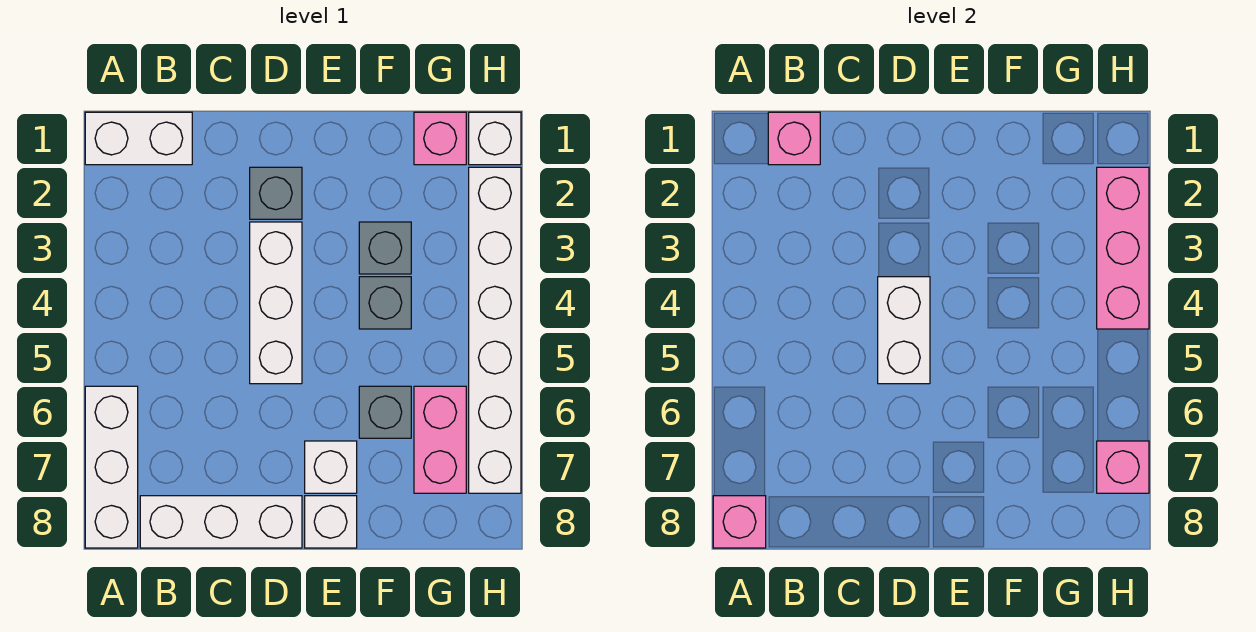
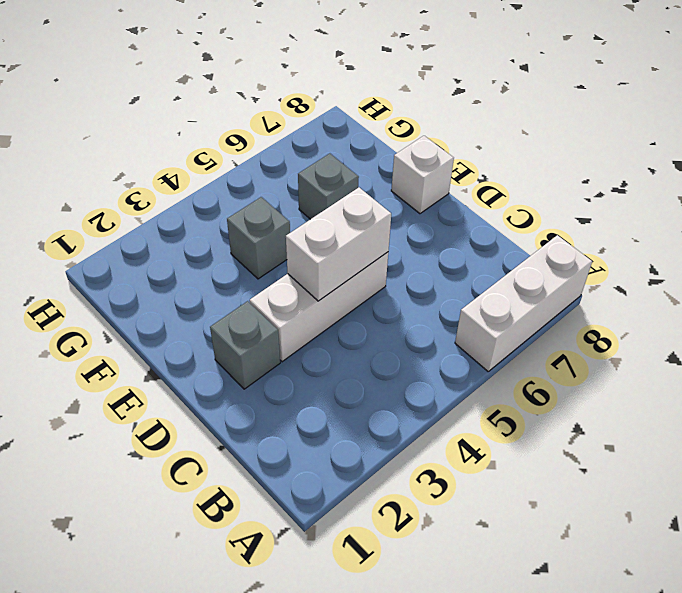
none -> white brick A1:B1 level 1
none -> white brick B8:D8 level 1
none -> white brick E7 level 1

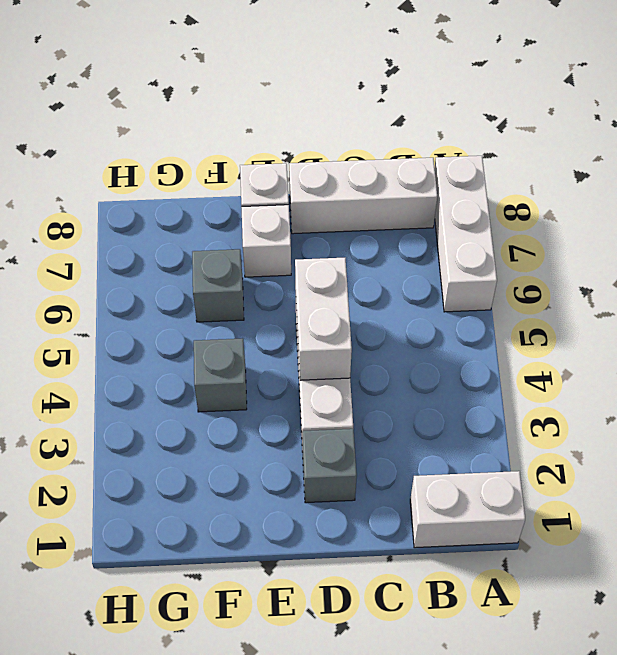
none -> grey brick F3 level 1
none -> pink brick G1 level 1
none -> pink brick G6:G7 level 1

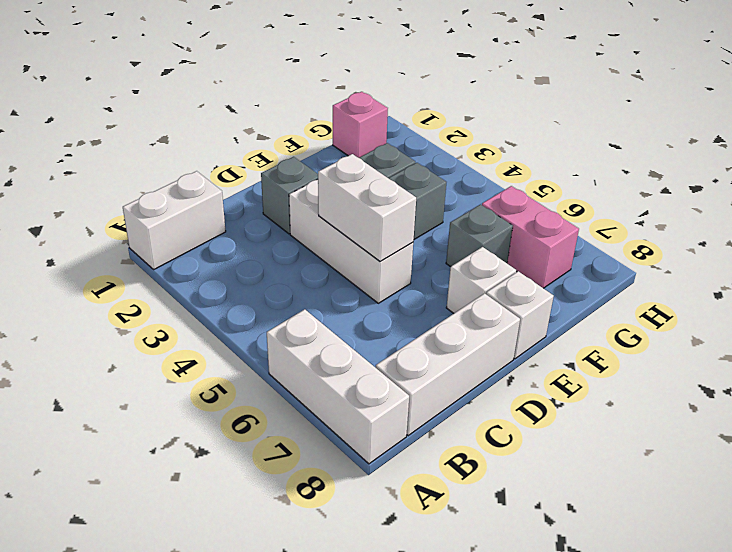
none -> white brick H1 level 1
none -> white brick H2:H7 level 1
none -> pink brick A8 level 2

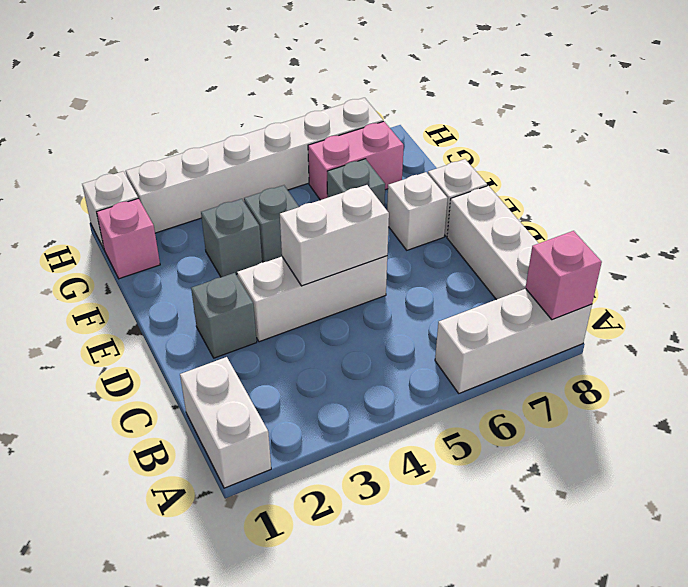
none -> pink brick B1 level 2
none -> pink brick H2:H4 level 2
none -> pink brick H7 level 2

